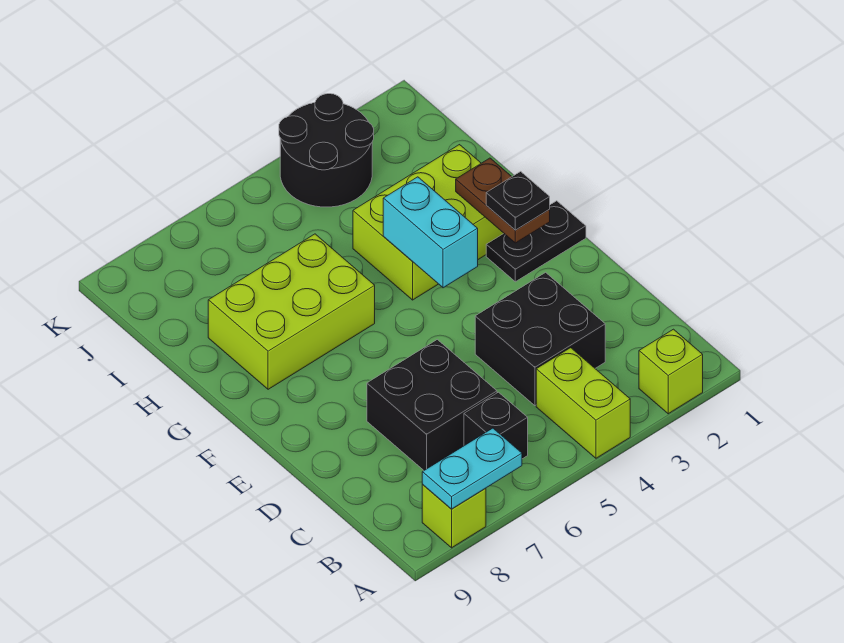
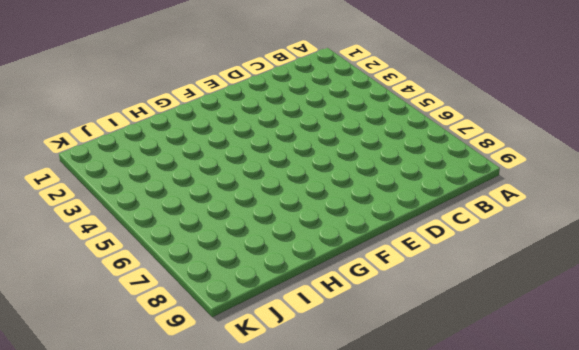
none -> lime brick A2 level 1
none -> lime brick A4:B4 level 1
none -> lime brick A8 level 1

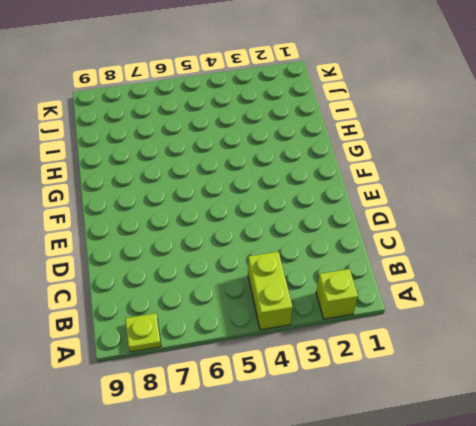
lime plate A8 level 1 -> lime brick A8 level 1
none -> black brick B6 level 1
none -> black brick C3:D4 level 1
none -> black brick C6:D7 level 1

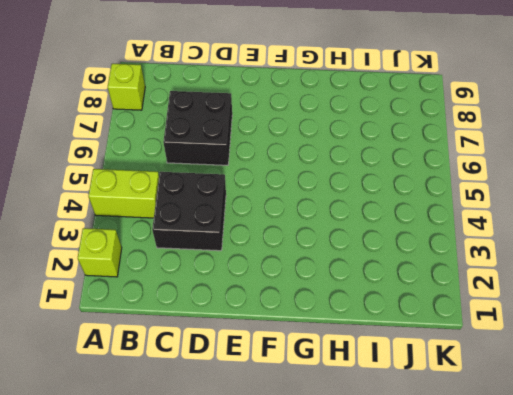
none -> black brick B6 level 1
none -> black plate F1:F2 level 1
none -> lime brick G2:H4 level 1

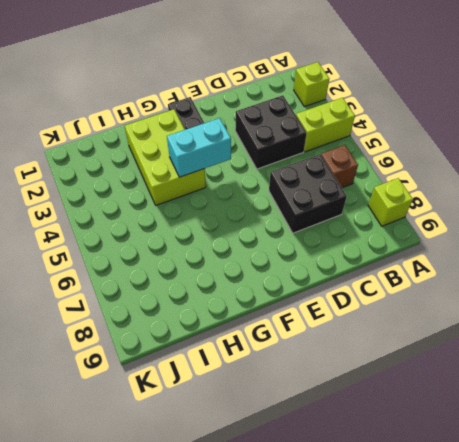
brown brick B6 level 1 -> black brick B6 level 1
none -> lime brick G6:H8 level 1
none -> black round brick J3:K4 level 1
none -> cyan plate A7:A8 level 2

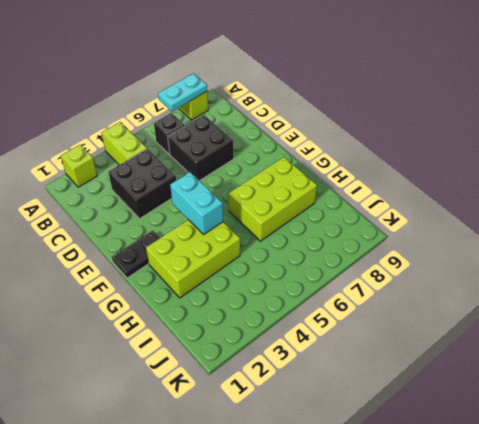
none -> black round brick J3:K4 level 1
none -> brown plate F2:G2 level 2
none -> black plate F2 level 3

